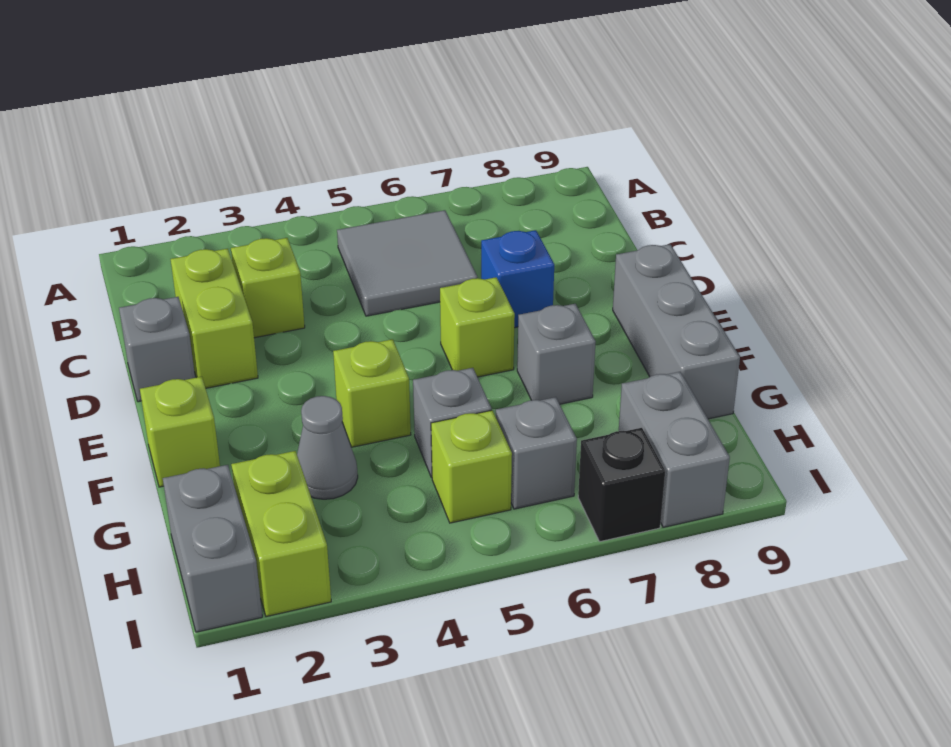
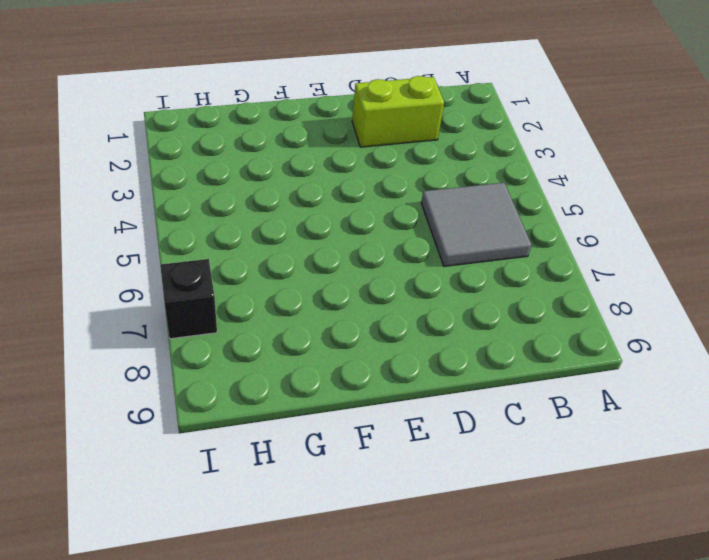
none -> lime brick C3 level 1
none -> grey brick D1 level 1
none -> blue brick D7 level 1

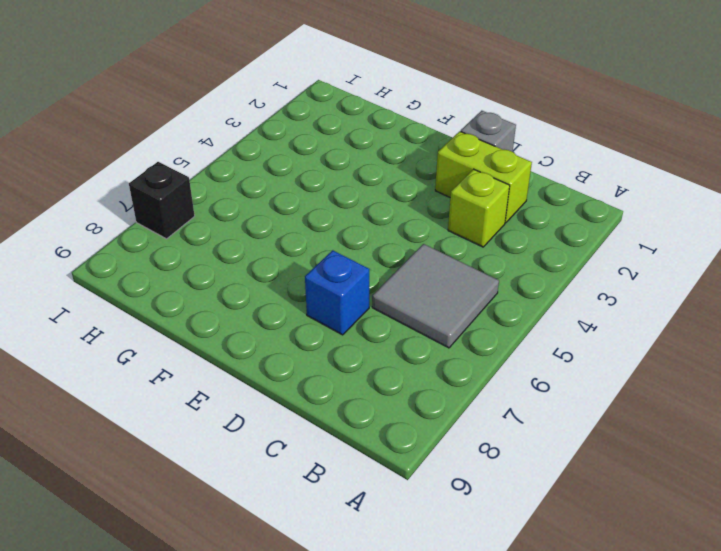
none -> lime brick E6 level 1
none -> grey brick E9:G9 level 1
none -> lime brick F1 level 1

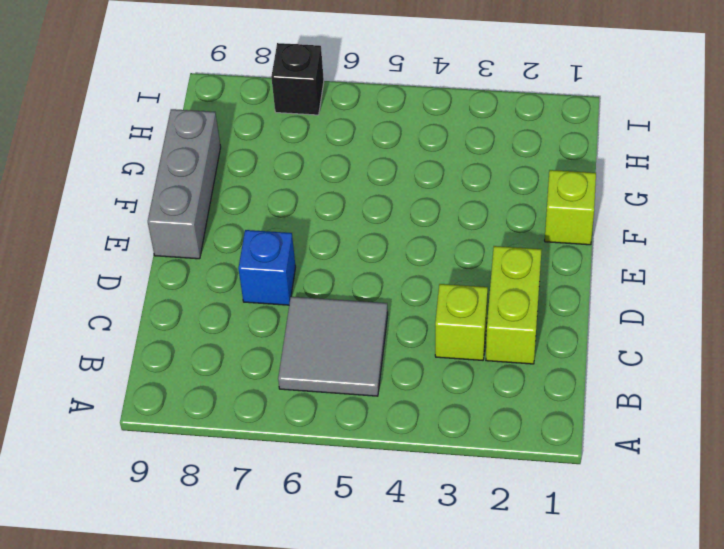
none -> grey brick D1 level 1
none -> lime brick E6 level 1
none -> lime brick F4 level 1

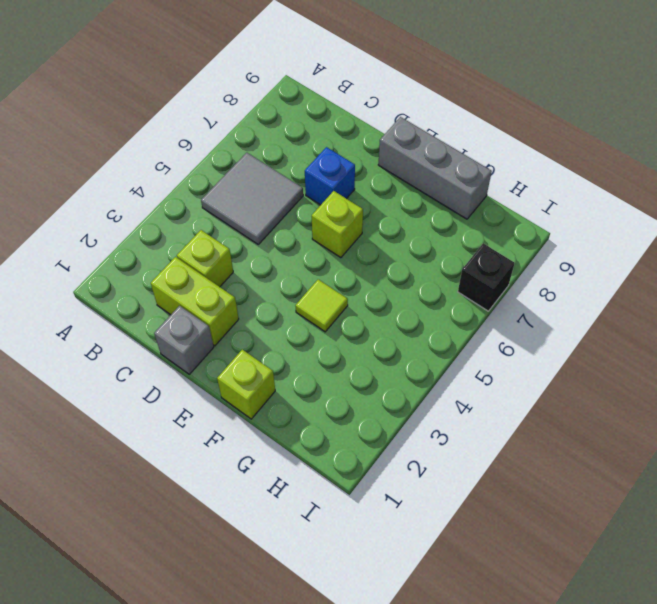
lime tile F4 level 1 -> lime brick F4 level 1
none -> grey brick F7 level 1
none -> grey cone G3 level 1
none -> grey brick G5 level 1

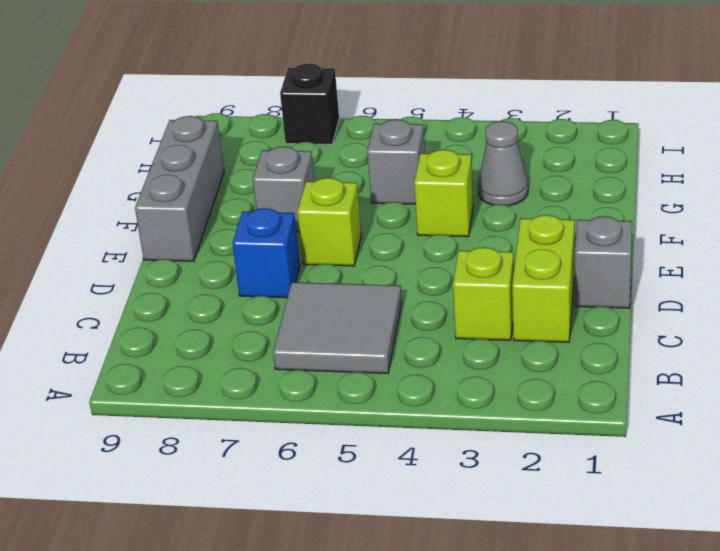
none -> lime brick F1 level 1
none -> grey brick H1:I1 level 1
none -> lime brick H2:I2 level 1

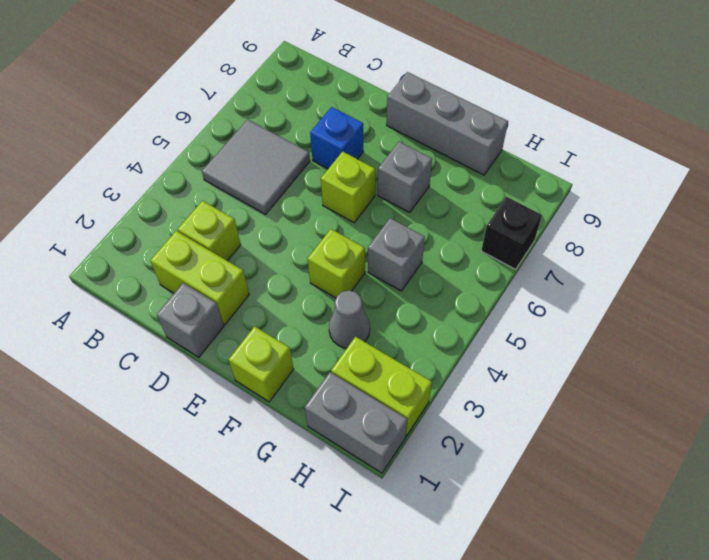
none -> lime brick H5 level 1
none -> grey brick H6 level 1
none -> grey brick H8:I8 level 1

